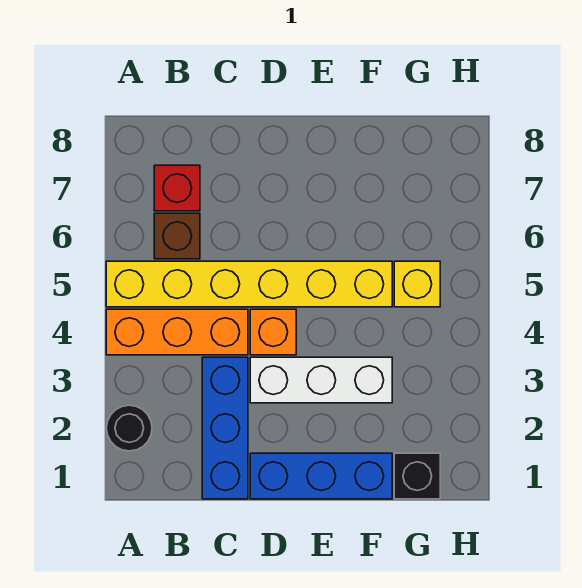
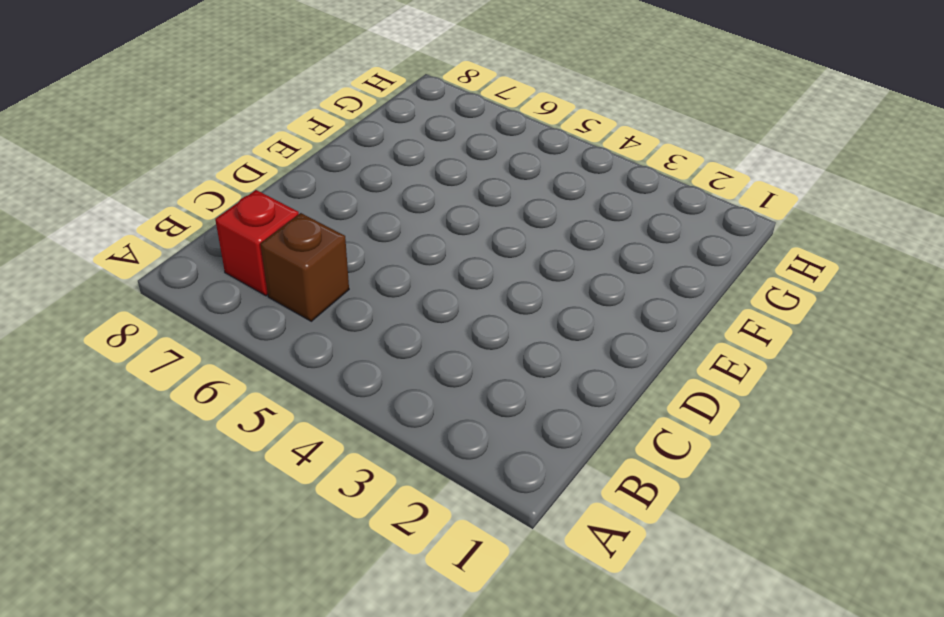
none -> black round brick A2 level 1
none -> orange brick A4:C4 level 1

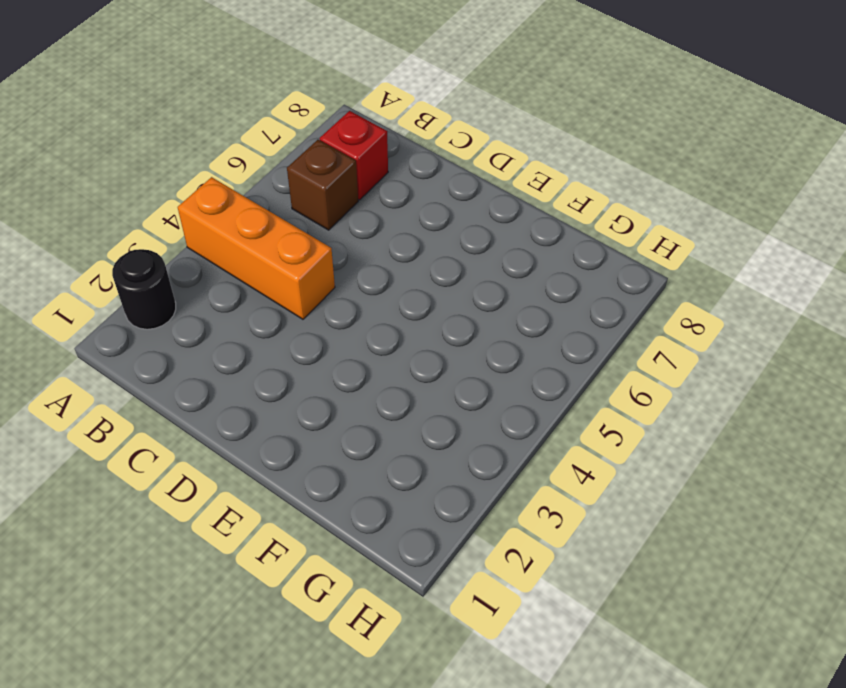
none -> yellow brick A5:F5 level 1
none -> blue brick C1:C3 level 1

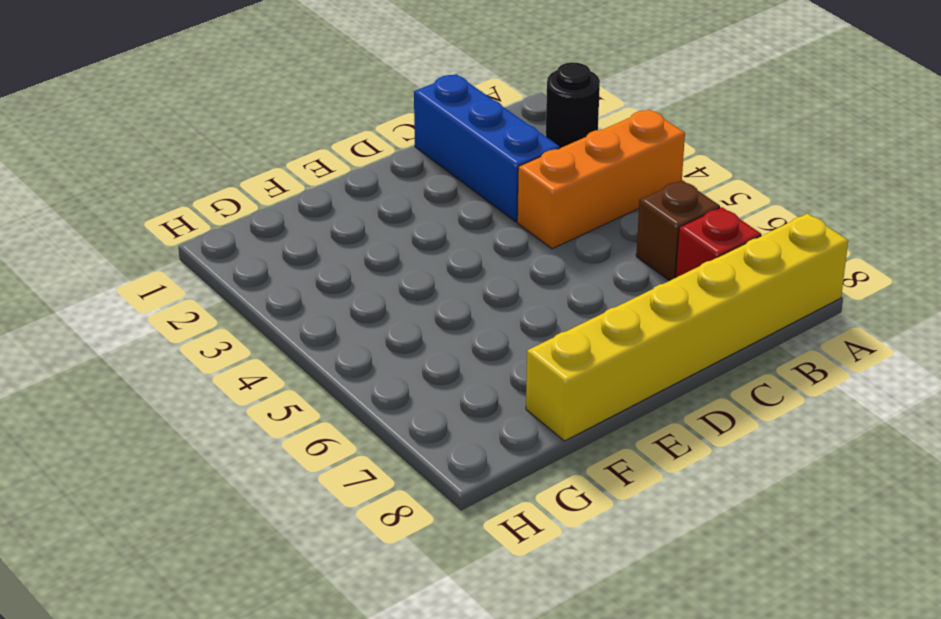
yellow brick A8:F8 level 1 -> yellow brick A5:F5 level 1
none -> blue brick D1:F1 level 1
none -> white brick D3:F3 level 1

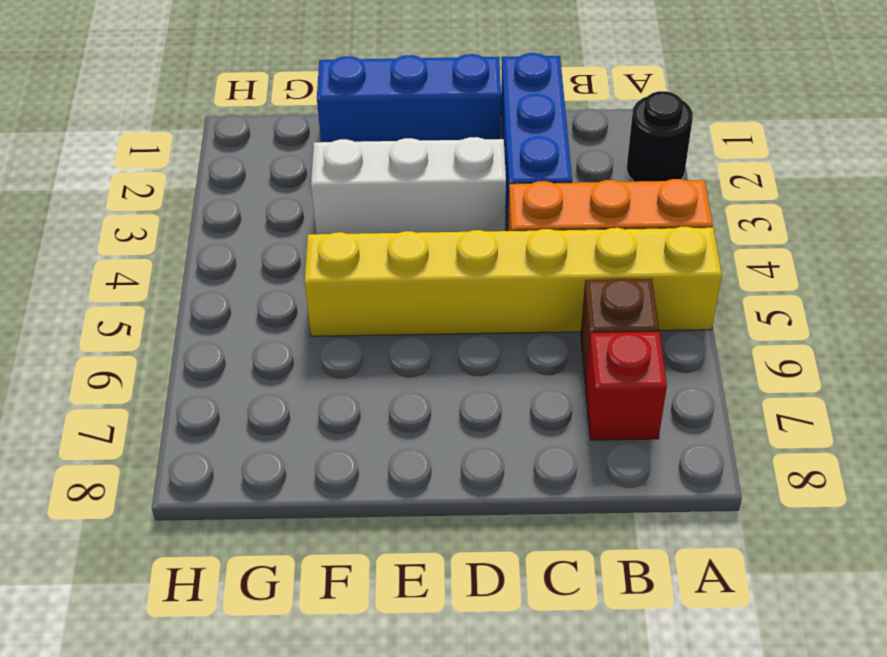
none -> orange brick D4 level 1
none -> black brick G1 level 1

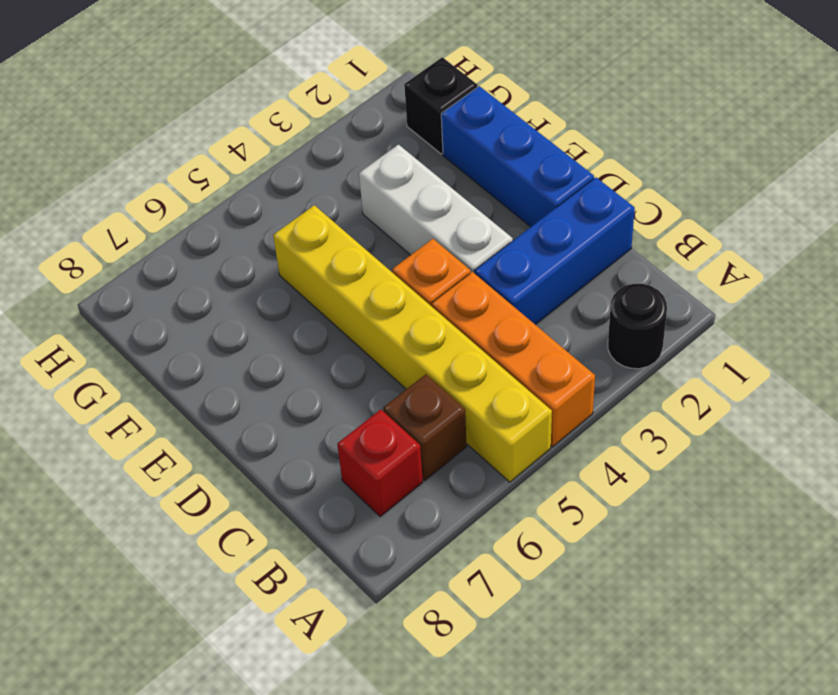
none -> yellow brick G5 level 1

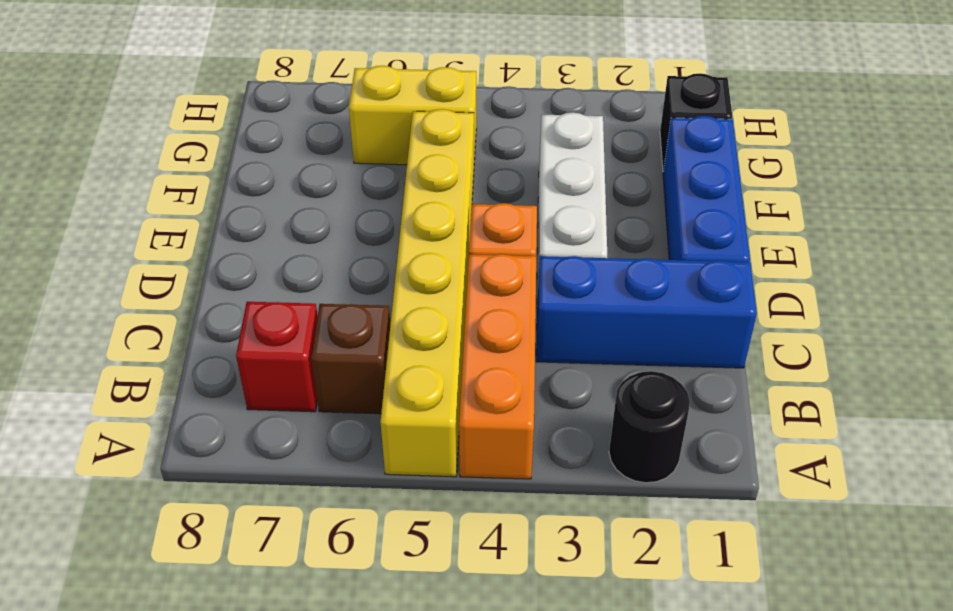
yellow brick G5:G6 level 1 -> yellow brick G5 level 1

